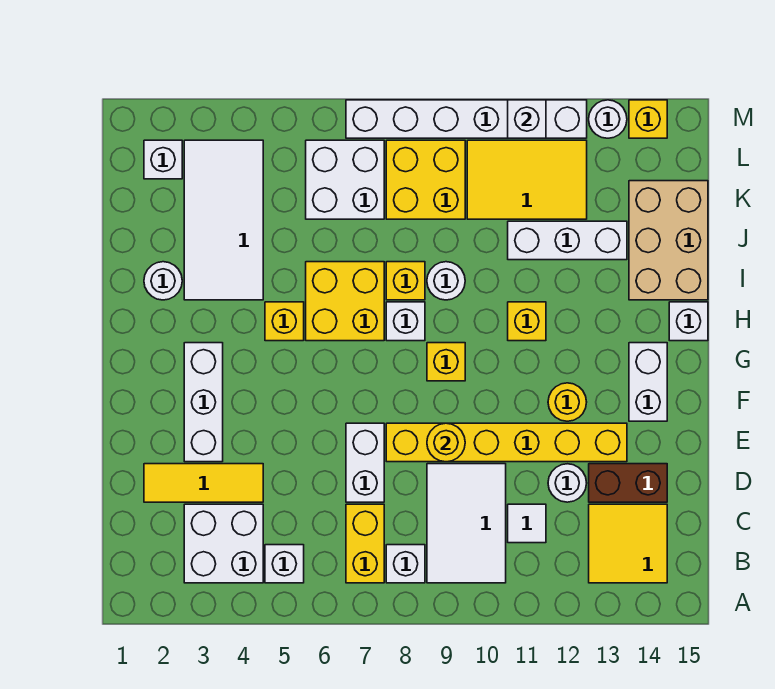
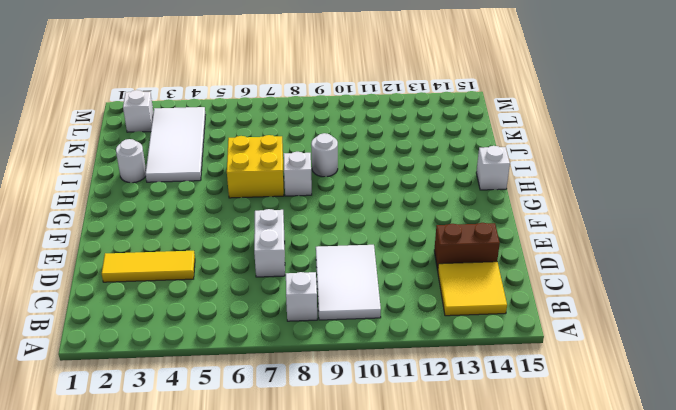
none -> white brick B3:C4 level 1
none -> white brick B5 level 1
none -> yellow brick B7:C7 level 1
none -> white tile C11 level 1

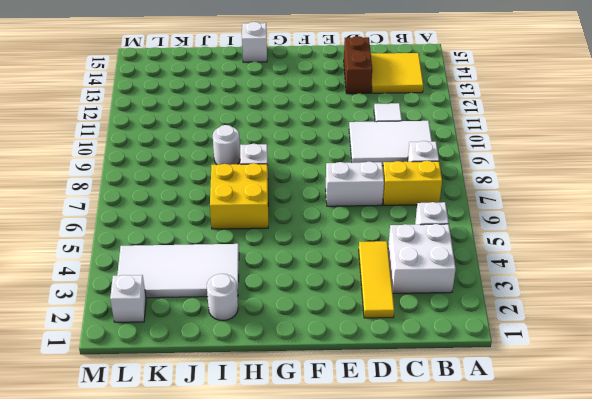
none -> white round brick D12 level 1
none -> white brick E3:G3 level 1
none -> yellow brick E8:E13 level 1
none -> yellow round brick F12 level 1

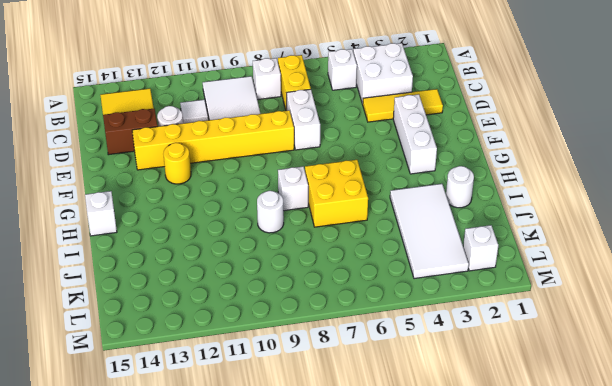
none -> white brick F14:G14 level 1
none -> yellow brick G9 level 1
none -> yellow brick H5 level 1
none -> yellow brick H11 level 1

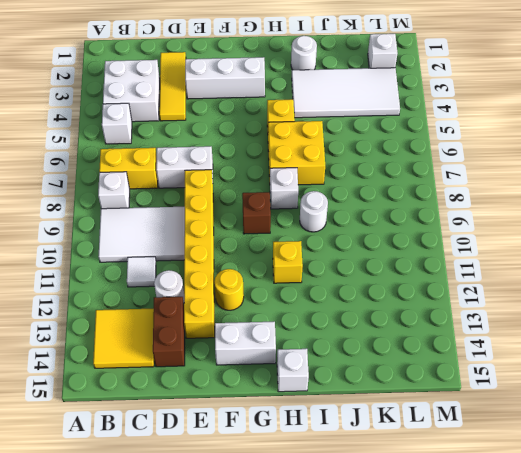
brown brick G9 level 1 -> yellow brick G9 level 1
none -> yellow brick I8 level 1
none -> tan brick I14:K15 level 1
none -> white brick J11:J13 level 1
none -> white brick K6:L7 level 1

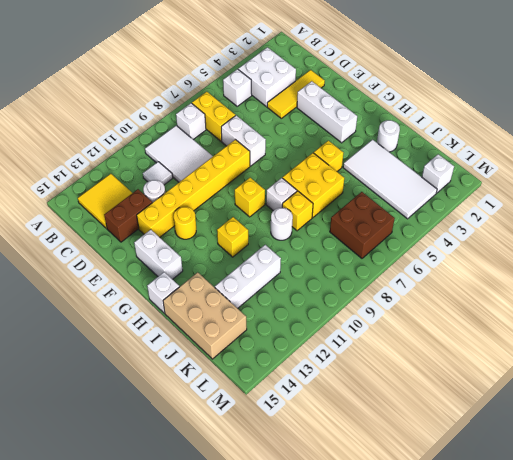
brown brick K6:L7 level 1 -> white brick K6:L7 level 1
none -> yellow brick K8:L9 level 1
none -> yellow tile K10:L12 level 1
none -> white brick M7:M12 level 1
none -> white round brick M13 level 1

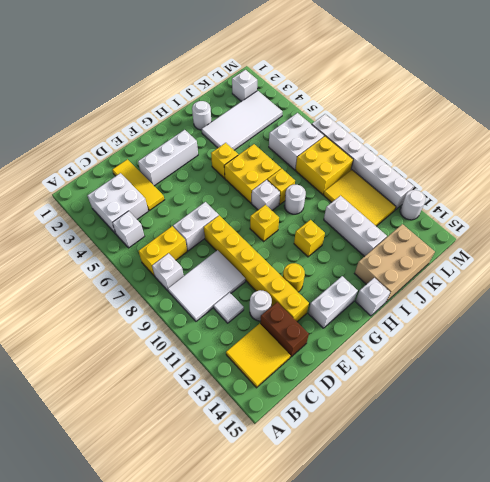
none -> yellow brick M14 level 1
none -> yellow round brick E9 level 2
none -> white brick M11 level 2

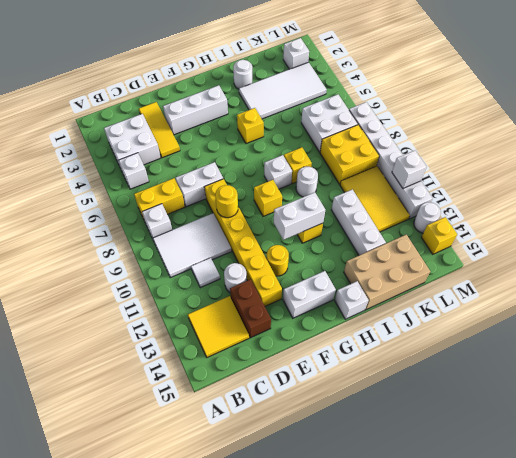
white brick G11:H11 level 2 -> none
none -> yellow brick H6:I7 level 1

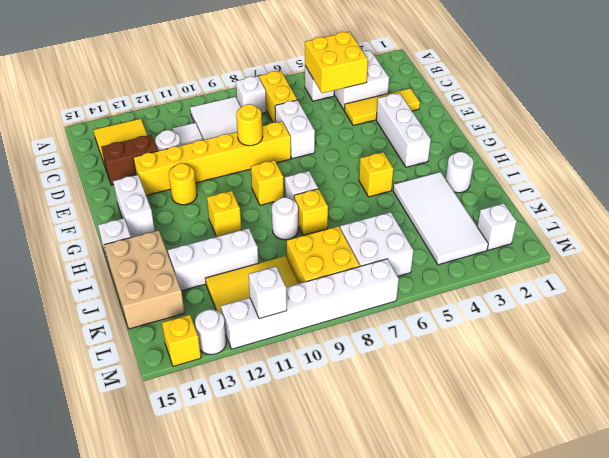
yellow brick B4:C5 level 2 -> yellow brick H6:I7 level 1

